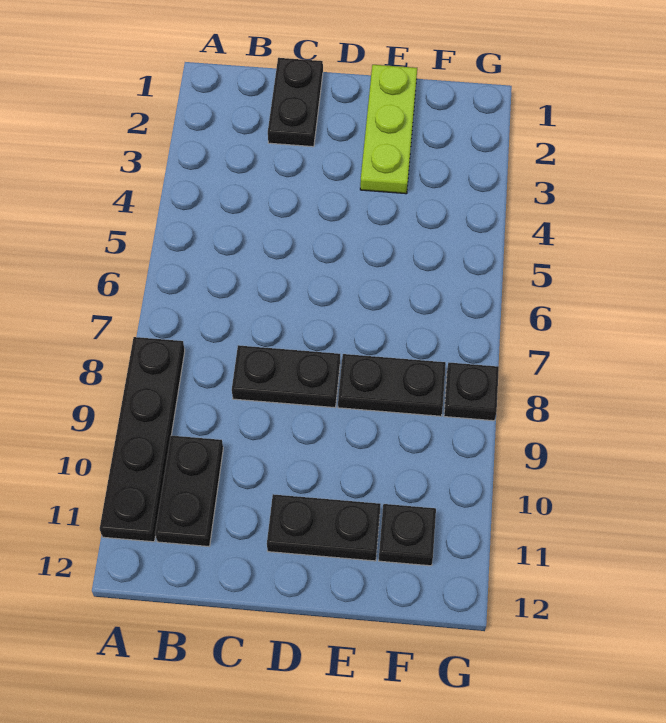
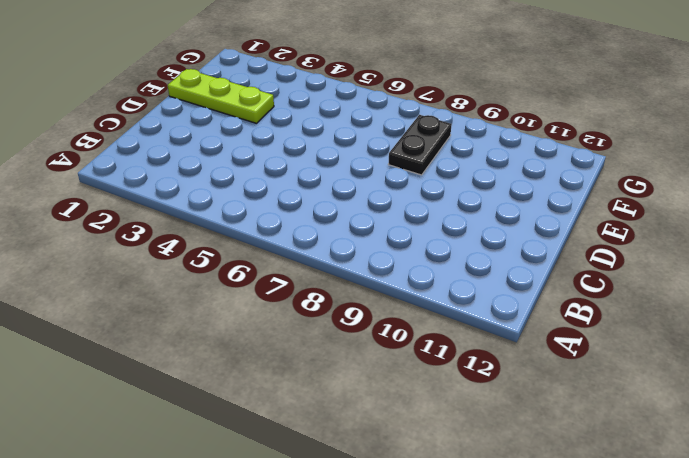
none -> black plate A8:A11 level 1
none -> black plate B10:B11 level 1

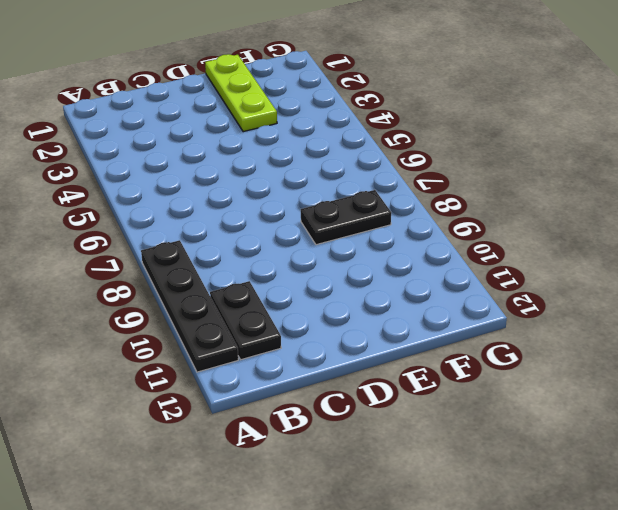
none -> black plate C1:C2 level 1
none -> black plate C8:D8 level 1

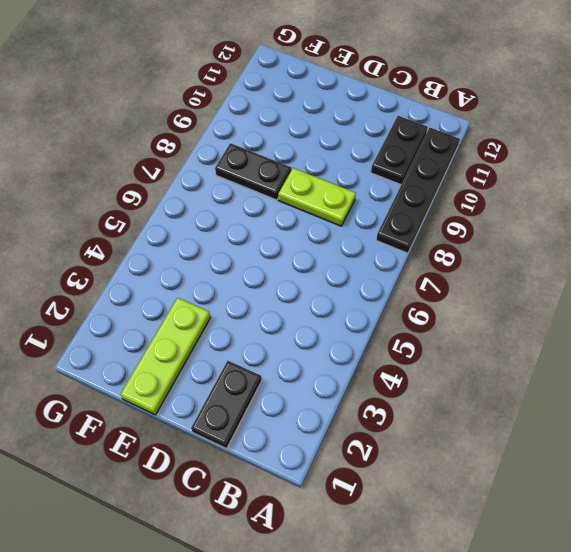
lime plate C8:D8 level 1 -> black plate C8:D8 level 1
none -> black plate D11:E11 level 1
none -> black plate F11 level 1

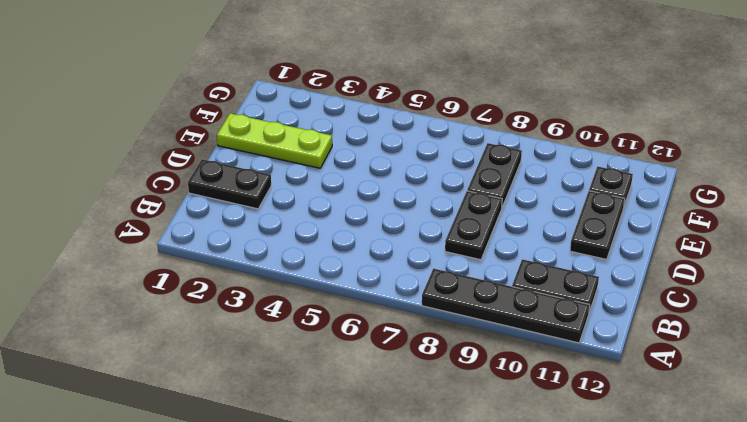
none -> black plate G8 level 1

